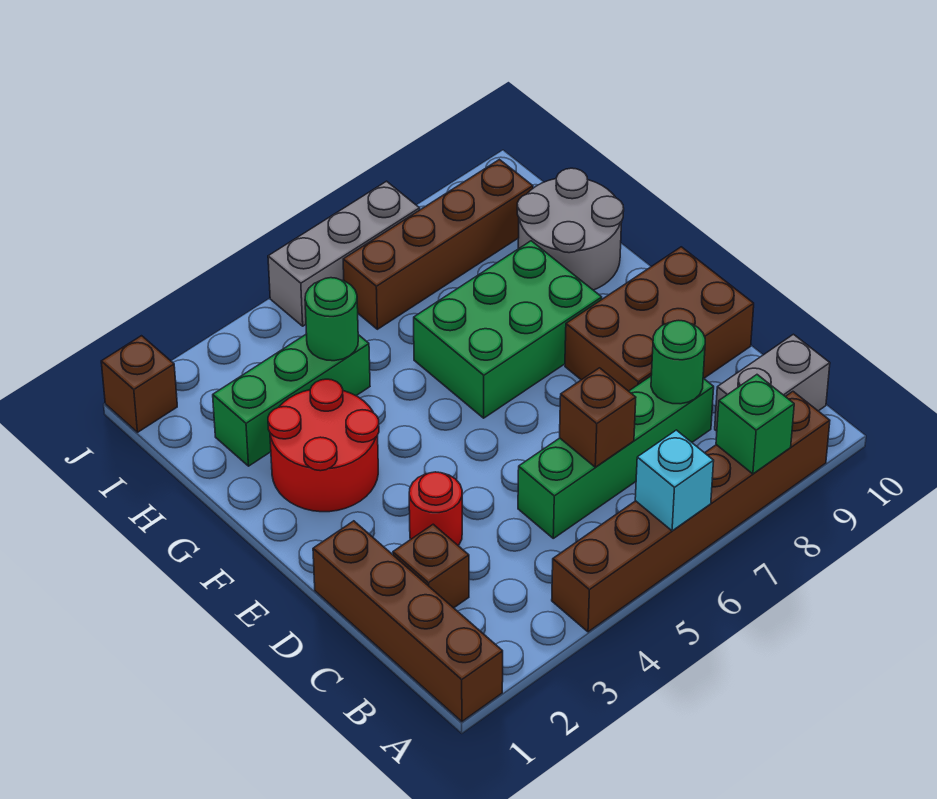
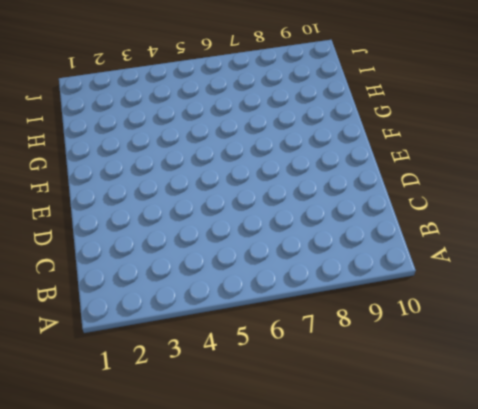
none -> brown brick A1:D1 level 1
none -> brown brick A4:A9 level 1
none -> grey brick B9:B10 level 1

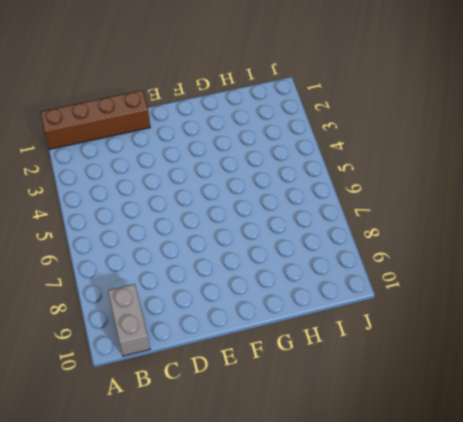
none -> brown brick A4:A9 level 1
none -> brown brick C2 level 1
none -> green brick C5:C8 level 1

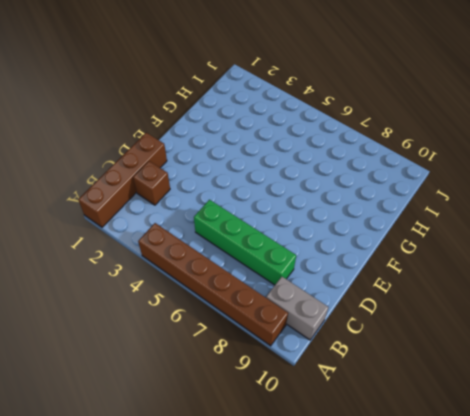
none -> red round brick D3 level 1
none -> brown brick D8:E10 level 1
none -> red round brick F2:G3 level 1

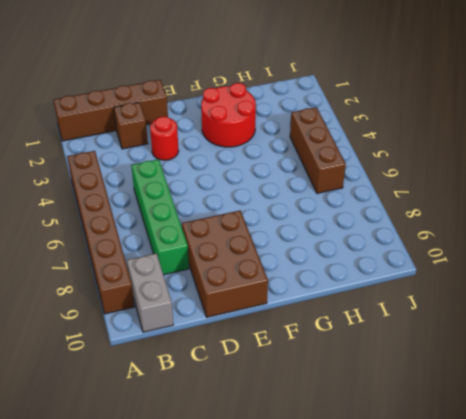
brown brick I4:I6 level 1 -> brown brick I6:I9 level 1
none -> green brick F6:G8 level 1
none -> grey round brick G9:H10 level 1
none -> green brick H2:H4 level 1

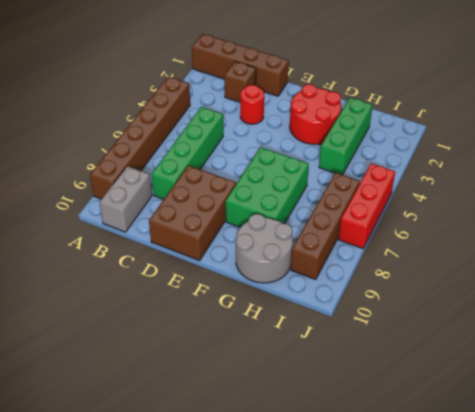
red brick J5:J7 level 1 -> grey brick J5:J7 level 1
none -> brown brick J1 level 1
none -> cyan brick A6 level 2
none -> green brick A8 level 2

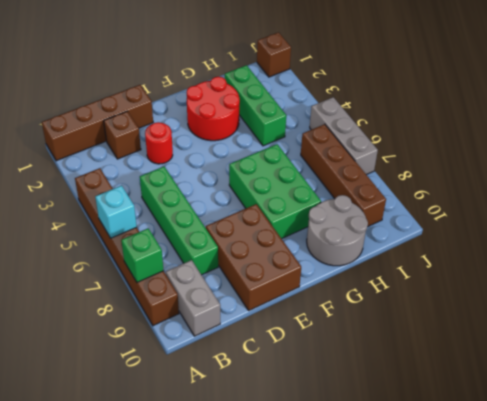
none -> brown brick C6 level 2
none -> green round brick C8 level 2
none -> green round brick H4 level 2

